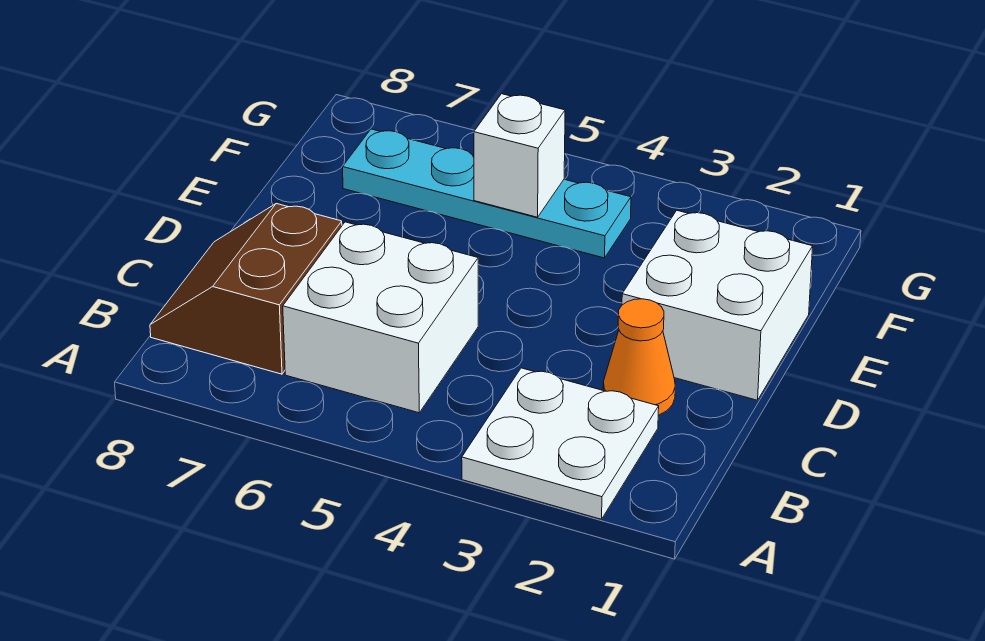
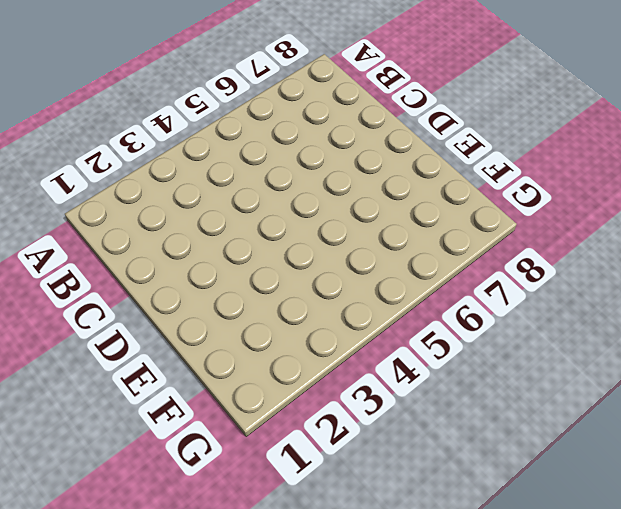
none -> white plate A2:B3 level 1
none -> white brick B5:C6 level 1

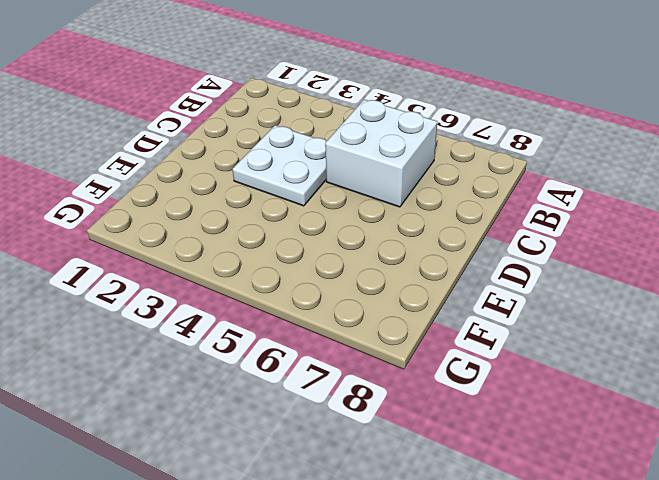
white plate C3:D4 level 1 -> white plate A2:B3 level 1
none -> brown slope B7:C8 level 1 top 7
none -> orange cone C2 level 1

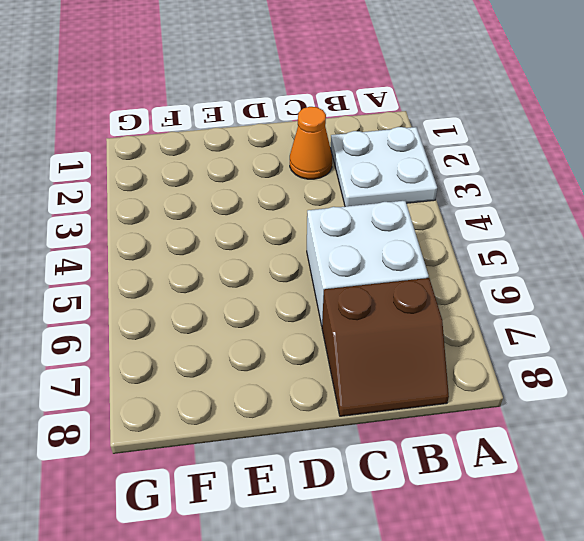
none -> white brick D1:E2 level 1
none -> cyan plate F4:F7 level 1

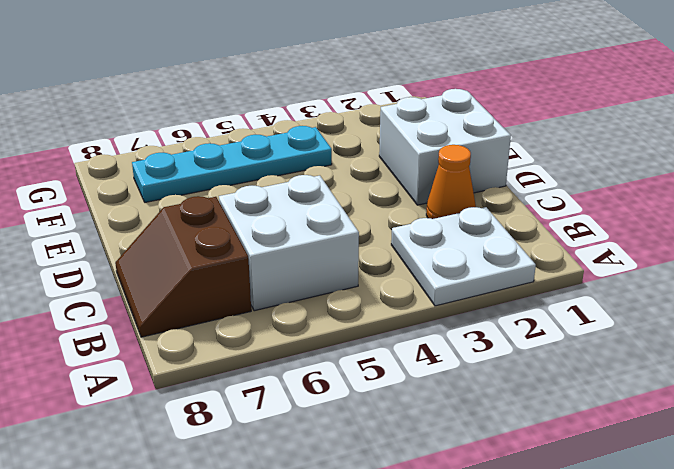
none -> white brick F5 level 2

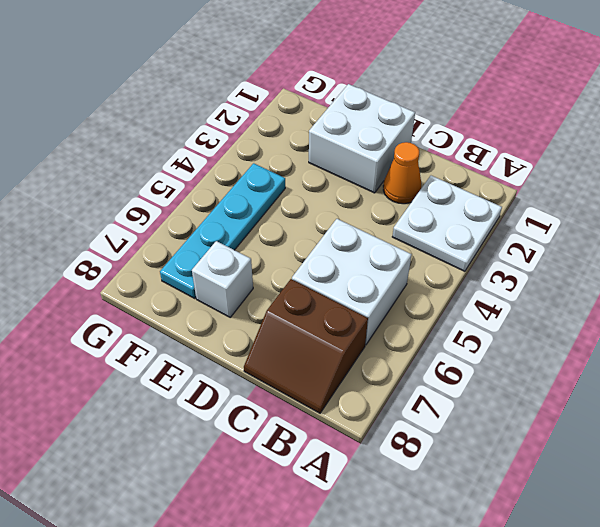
white brick E7 level 1 -> white brick F5 level 2

